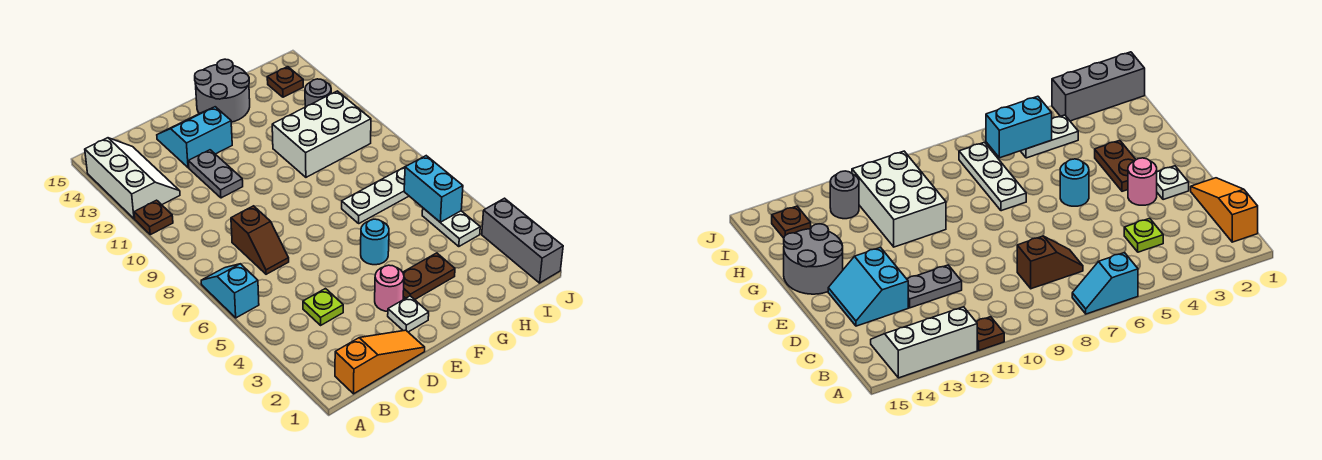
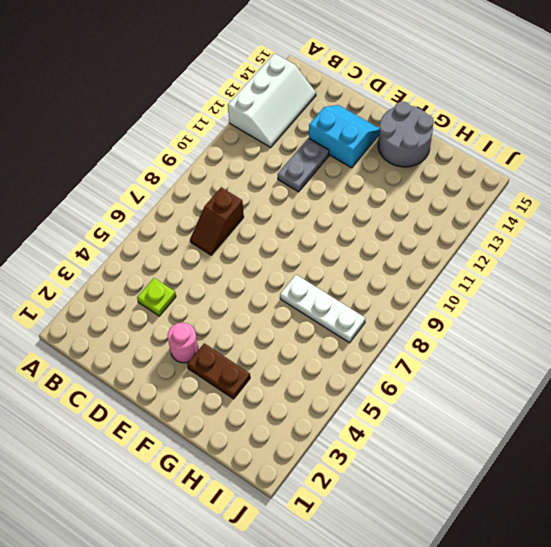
none -> cyan slope A6:A7 level 1 top 6
none -> brown plate A11 level 1
none -> orange slope B1:D1 level 1 top B

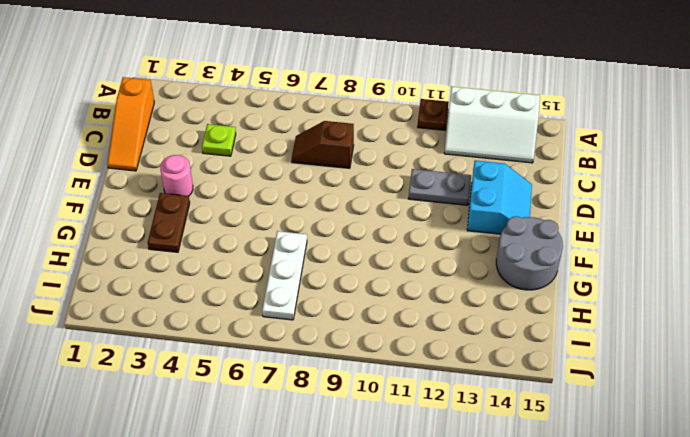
none -> cyan slope A6:A7 level 1 top 6
none -> white plate E2 level 1
none -> cyan round brick F5 level 1

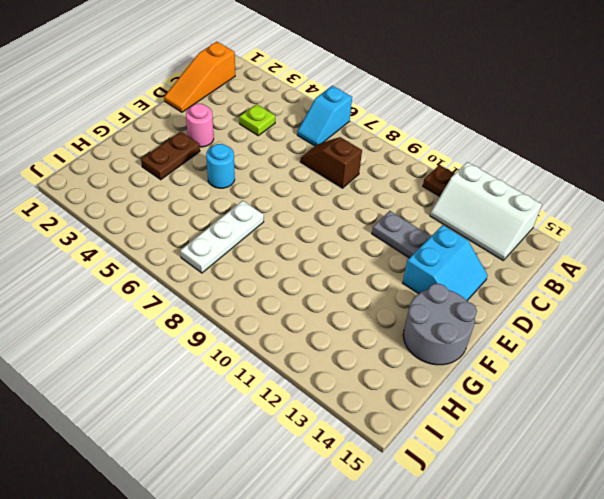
cyan slope A6:B6 level 1 top A -> cyan slope A6:A7 level 1 top 6
none -> white plate E2 level 1
none -> white brick G10:I11 level 1
none -> white plate I4:I5 level 1

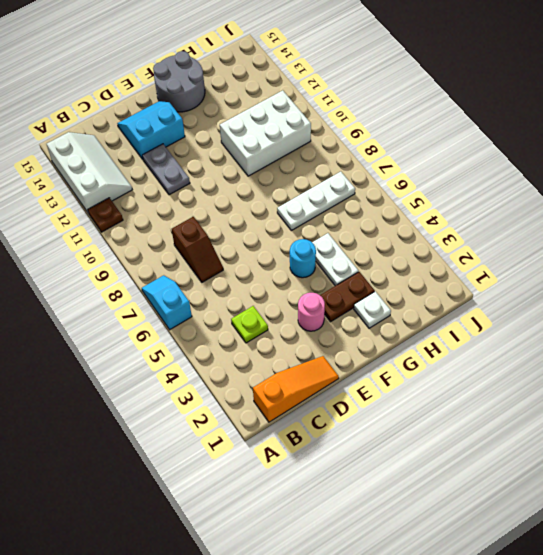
white plate G2 level 1 -> white plate E2 level 1
white plate G4:G5 level 1 -> white plate I4:I5 level 1
none -> grey round brick I12 level 1
none -> brown plate I14 level 1
none -> grey brick J1:J3 level 1

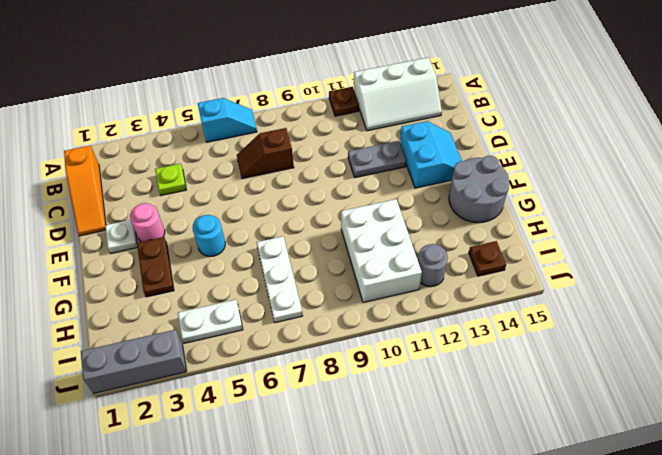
none -> cyan brick I5:I6 level 2

